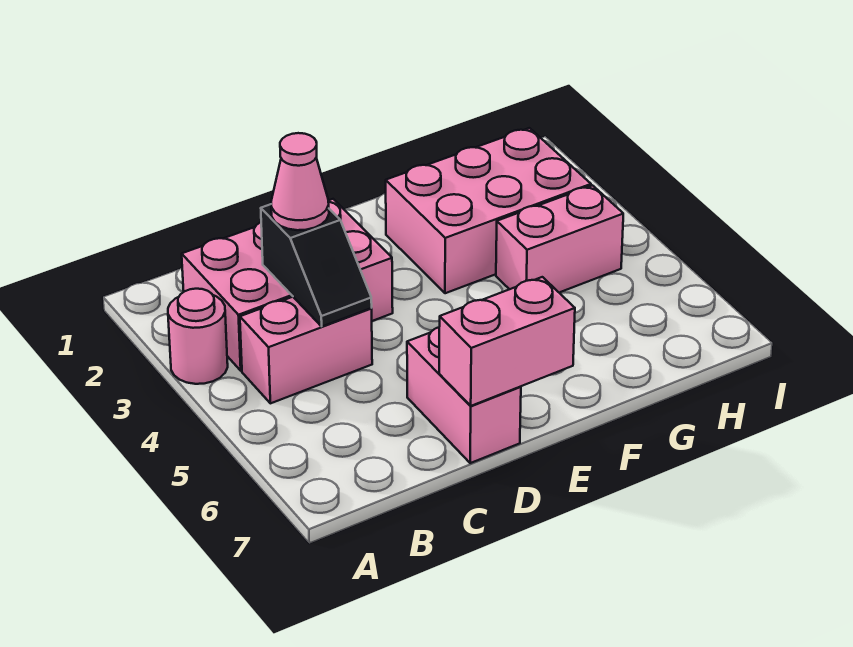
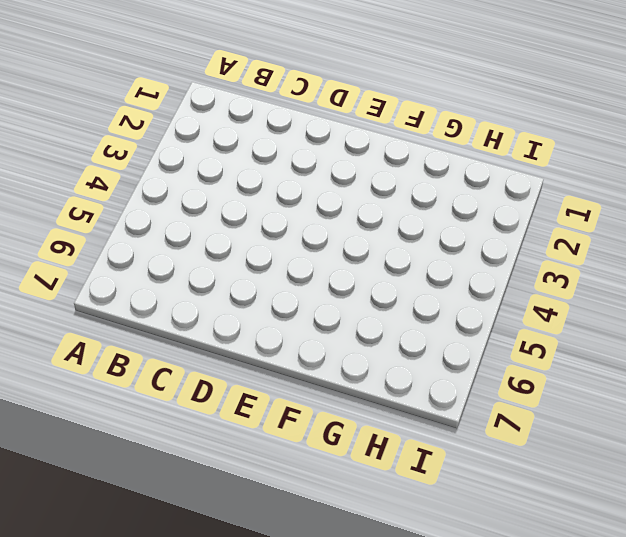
none -> pink round brick A3 level 1
none -> pink brick B2:D3 level 1

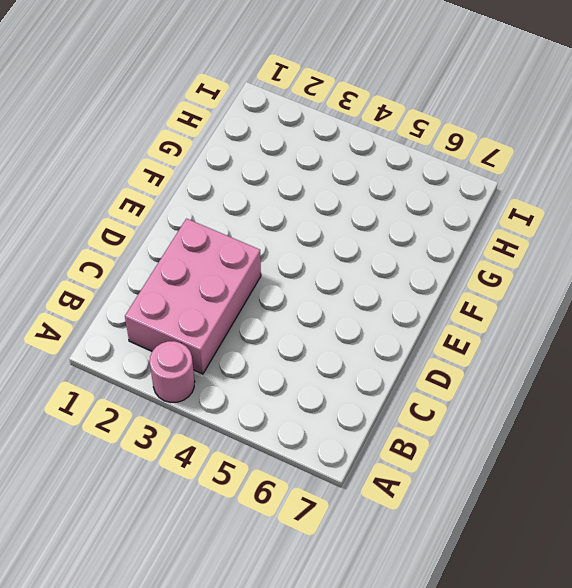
none -> pink brick B4:C4 level 1
none -> pink brick D6:D7 level 1

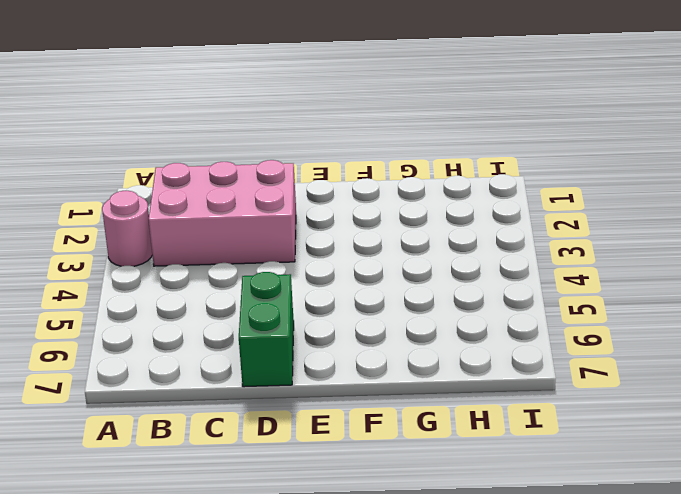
green brick D6:D7 level 1 -> pink brick D6:D7 level 1
none -> pink brick B4:C4 level 1
none -> pink brick F2:H3 level 1

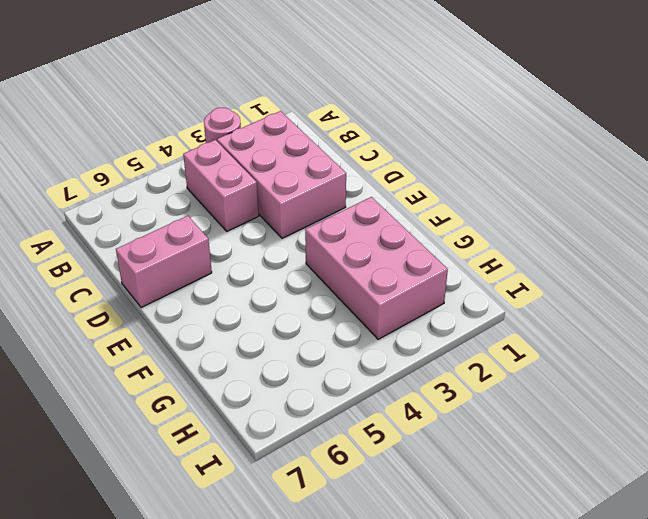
none -> pink brick G4:H4 level 1
none -> black slope C3:C4 level 2 top 3

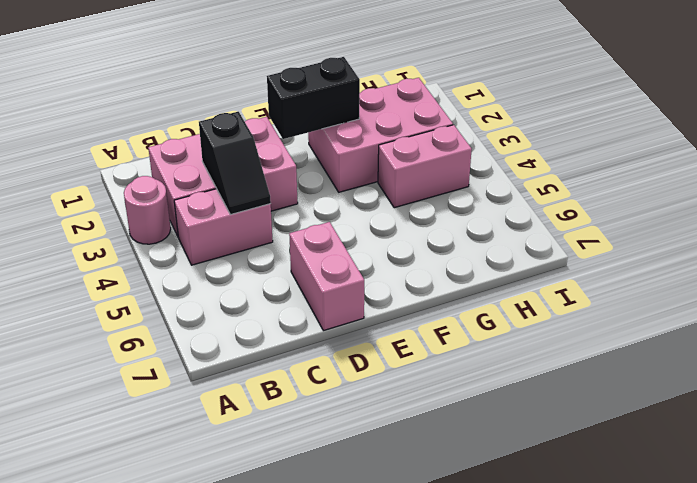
black brick E2:F2 level 2 -> none
none -> pink brick D7:E7 level 2
none -> pink cone C3 level 3

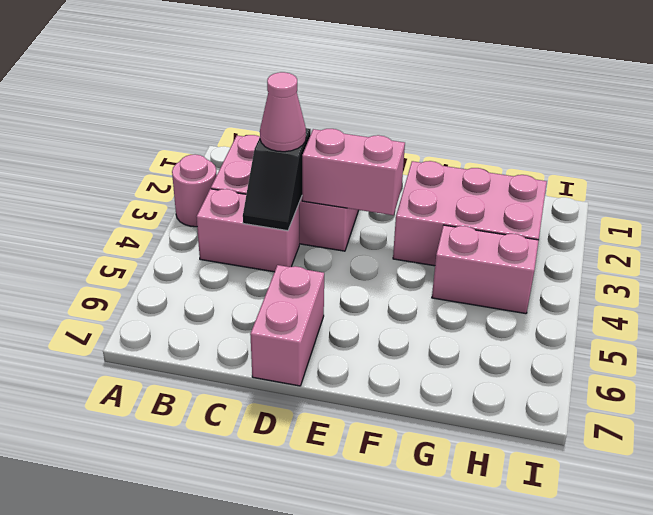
pink brick D3:E3 level 2 -> pink brick D7:E7 level 2

